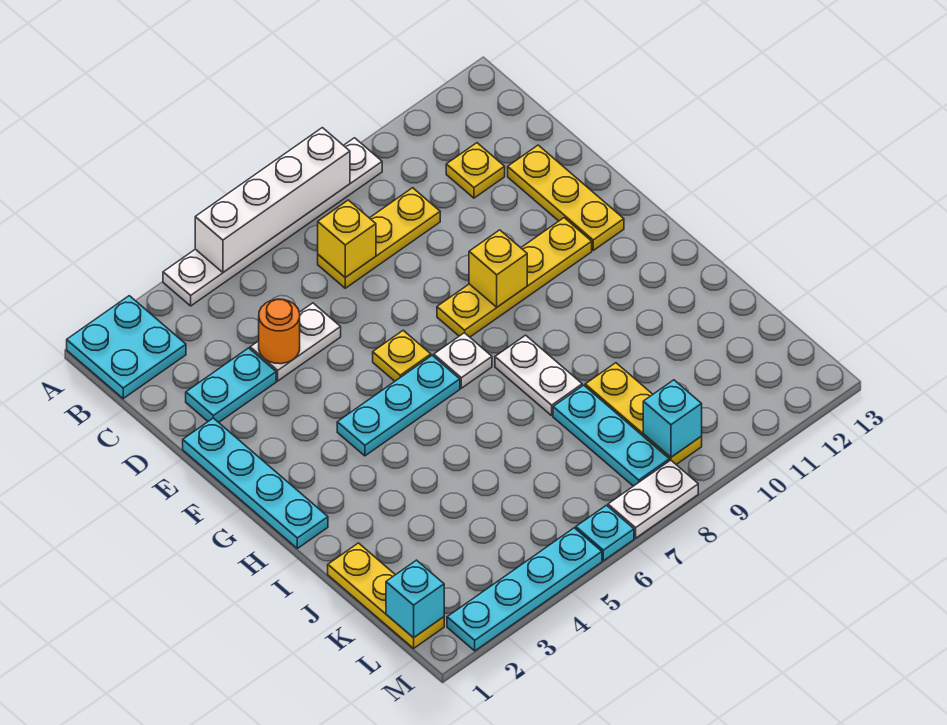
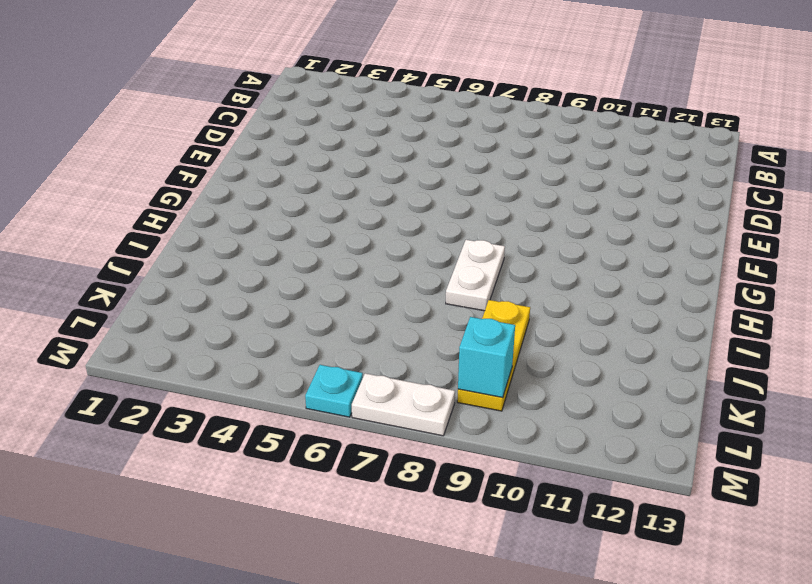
none -> cyan plate A1:B2 level 1
none -> white plate A4:A9 level 1
none -> yellow plate C7:C9 level 1

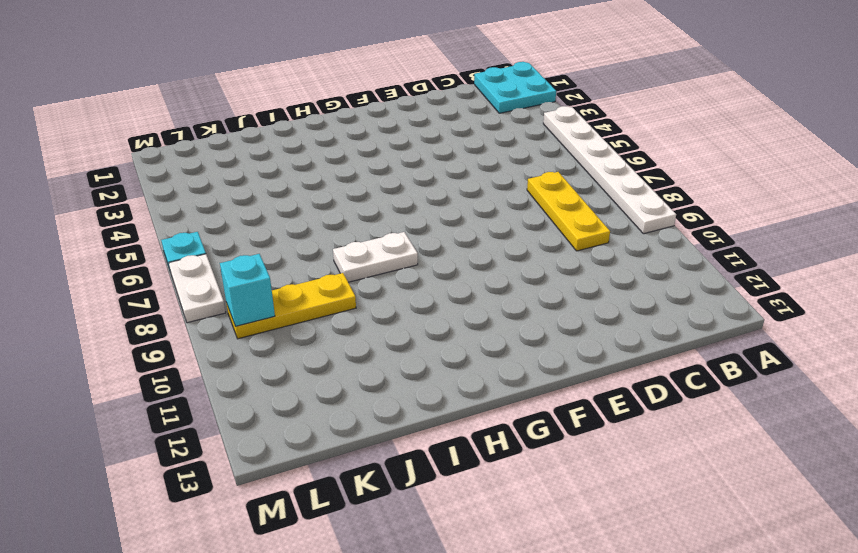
none -> yellow plate C11 level 1
none -> cyan plate D2:D3 level 1
none -> white plate D4:D5 level 1

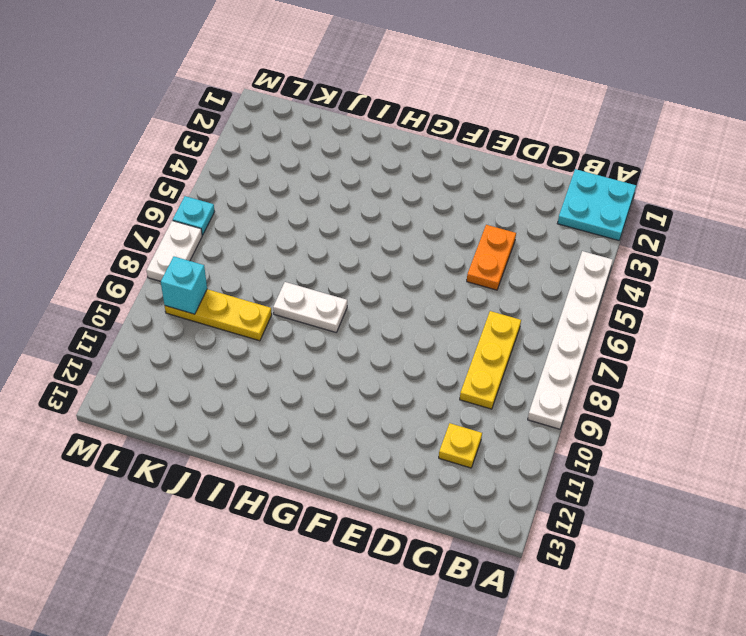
orange plate D4:D5 level 1 -> white plate D4:D5 level 1
none -> cyan plate D2:D3 level 1
none -> yellow plate D12:F12 level 1
none -> cyan plate E1:H1 level 1

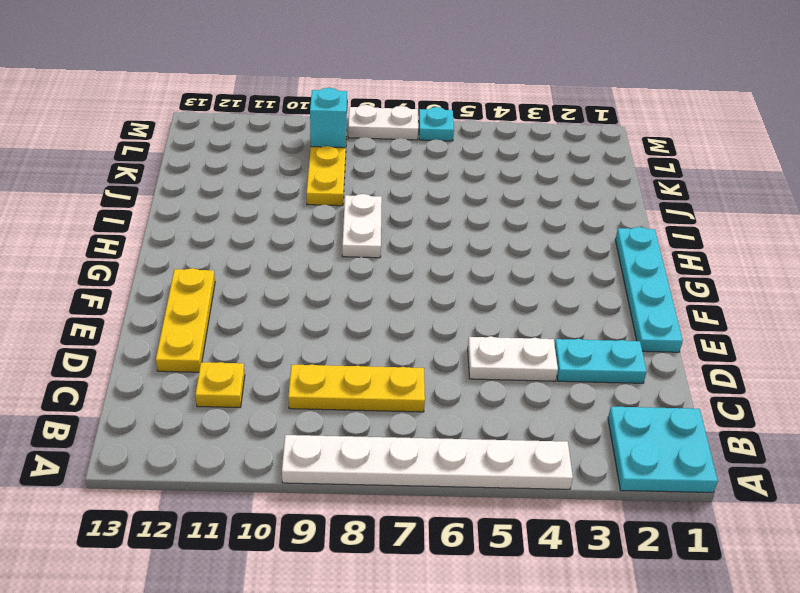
none -> yellow plate F6 level 1
none -> yellow plate F8:F11 level 1
none -> cyan plate G4:G6 level 1

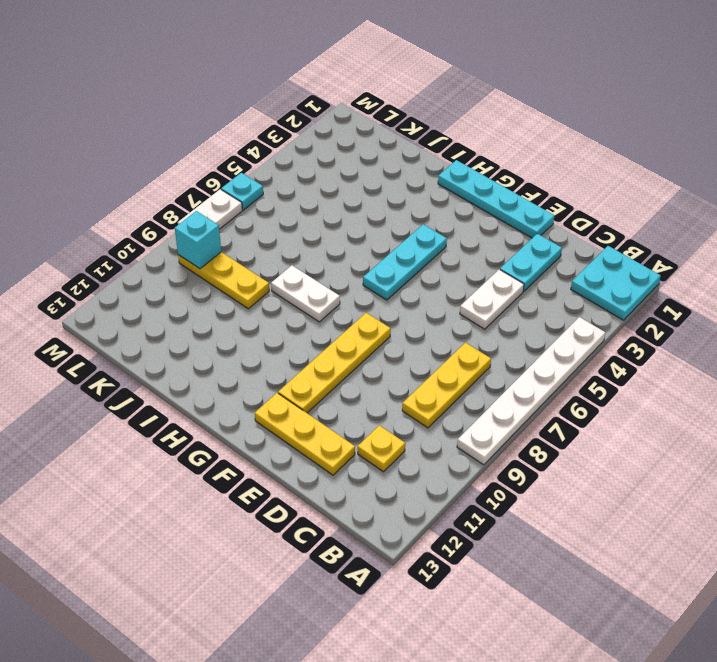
none -> yellow plate F6 level 1
none -> white plate G7 level 1
none -> yellow plate J1:L1 level 1

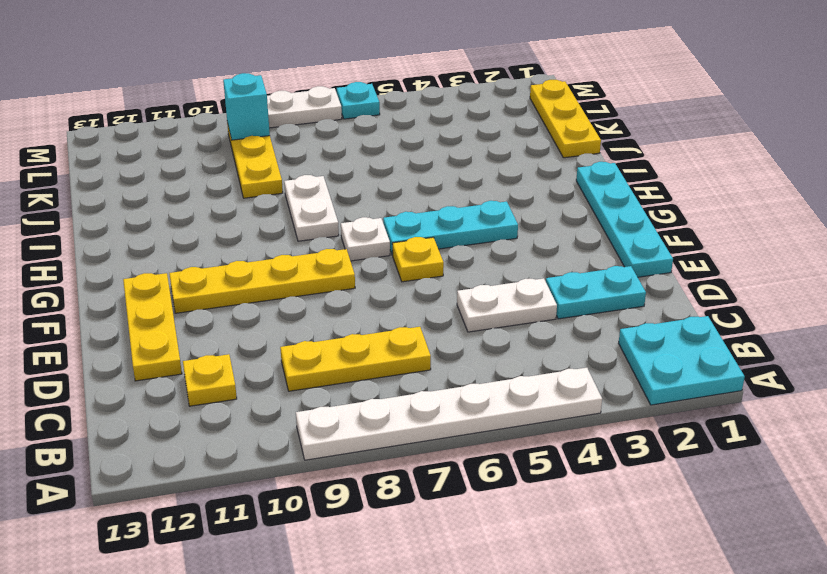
none -> cyan plate J8:L8 level 1
none -> cyan plate M2:M5 level 1
none -> white brick A5:A8 level 2

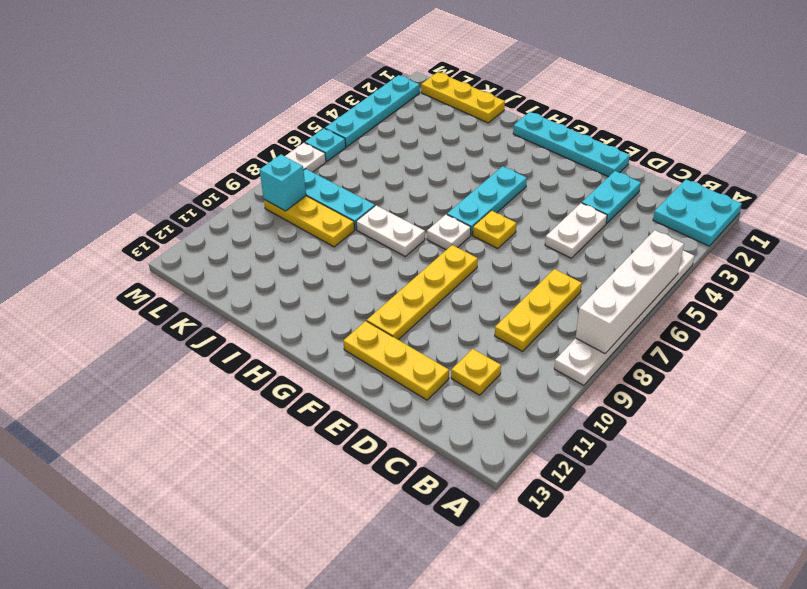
none -> yellow brick C7 level 2
none -> orange round brick D4 level 2
none -> yellow brick F9 level 2

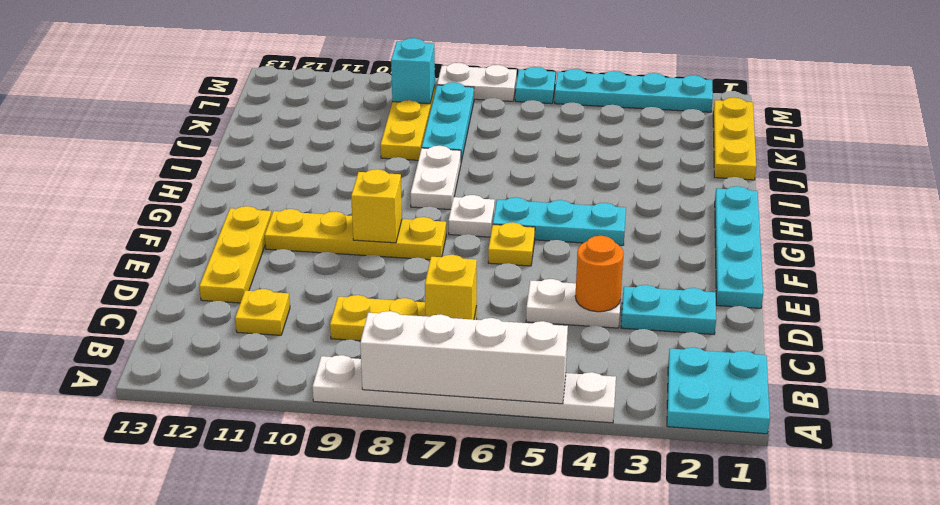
none -> cyan brick L1 level 2

